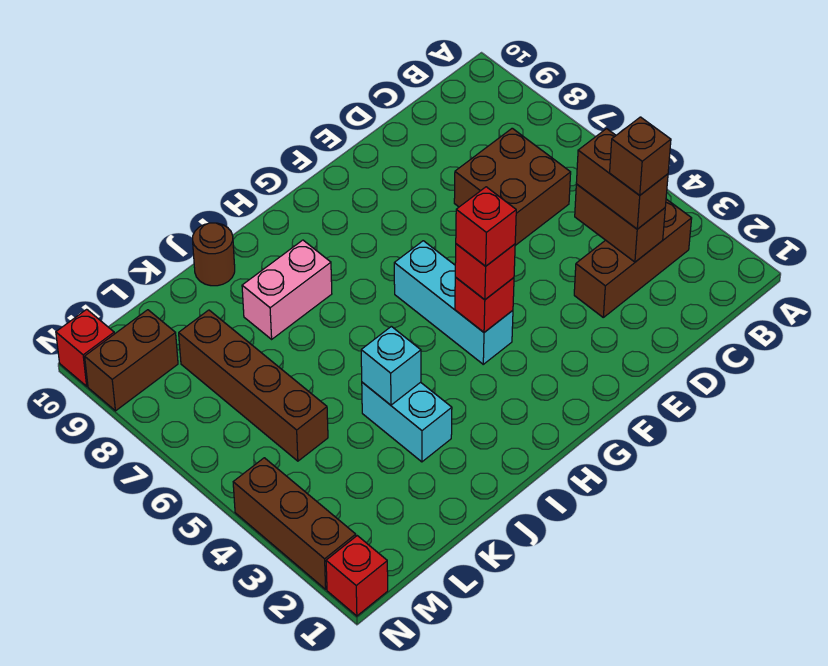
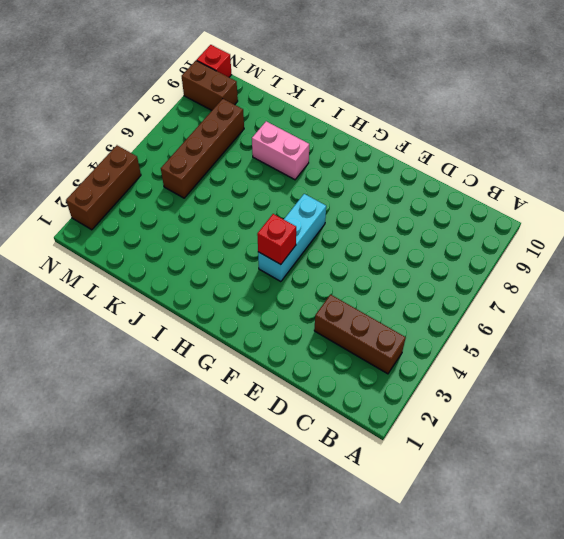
none -> brown brick C6:D7 level 1
none -> cyan brick J3:J4 level 1
none -> brown round brick J10 level 1

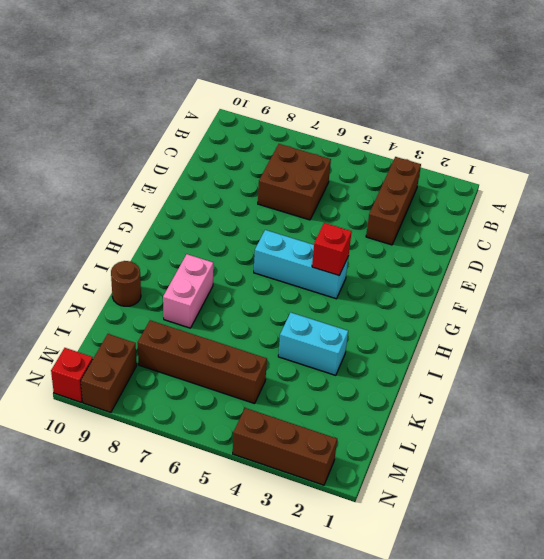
none -> red brick N1 level 1
none -> brown brick C3:C4 level 2
none -> cyan brick J4 level 2

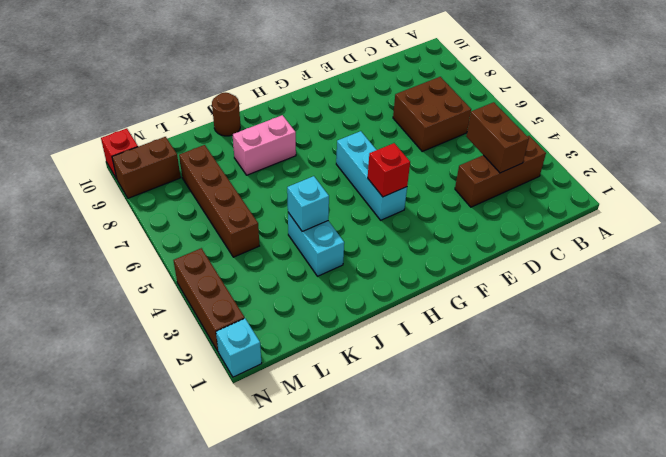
cyan brick N1 level 1 -> red brick N1 level 1
none -> brown brick C3:C4 level 3
none -> red brick G4 level 3
none -> brown brick C3 level 4

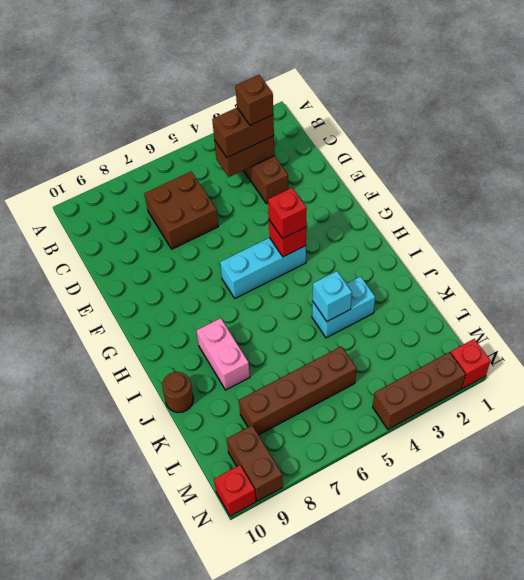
none -> red brick G4 level 4

